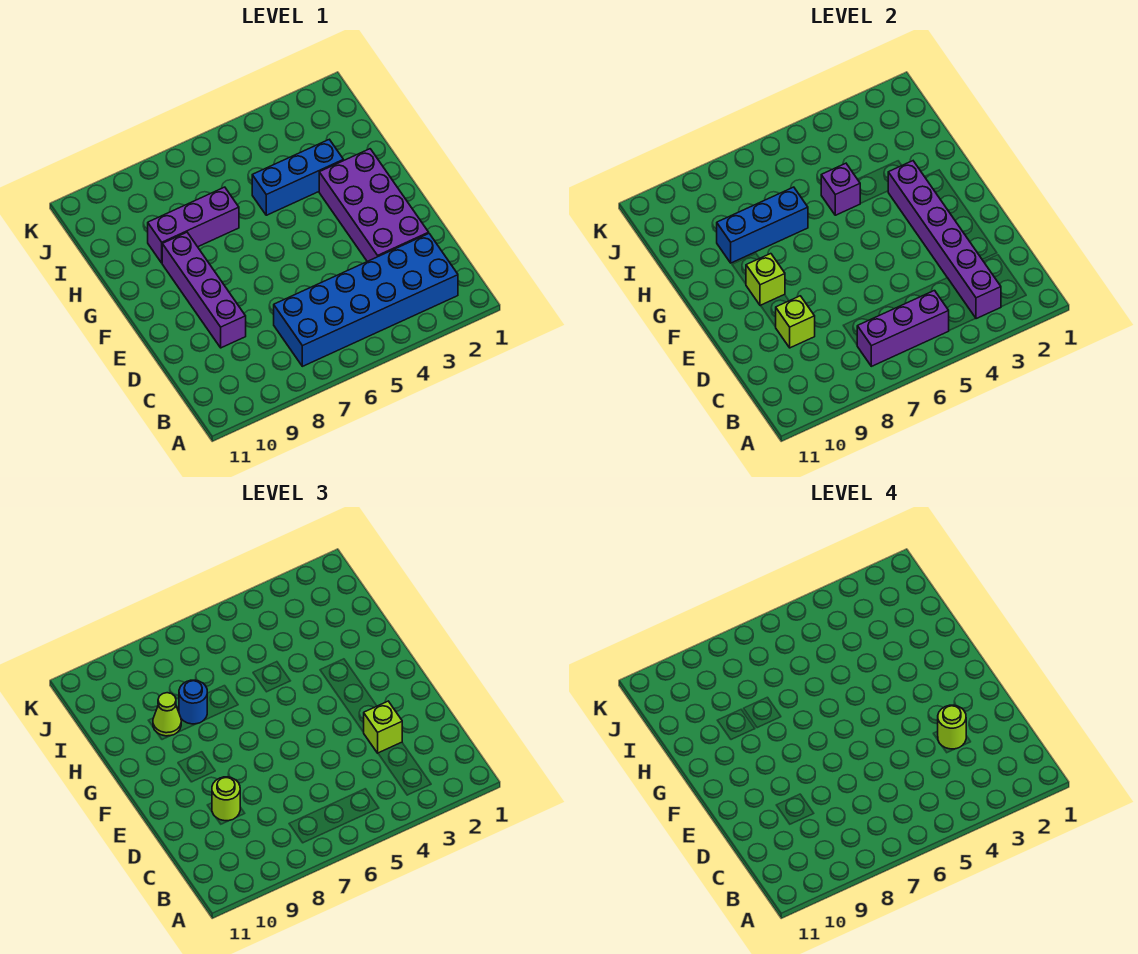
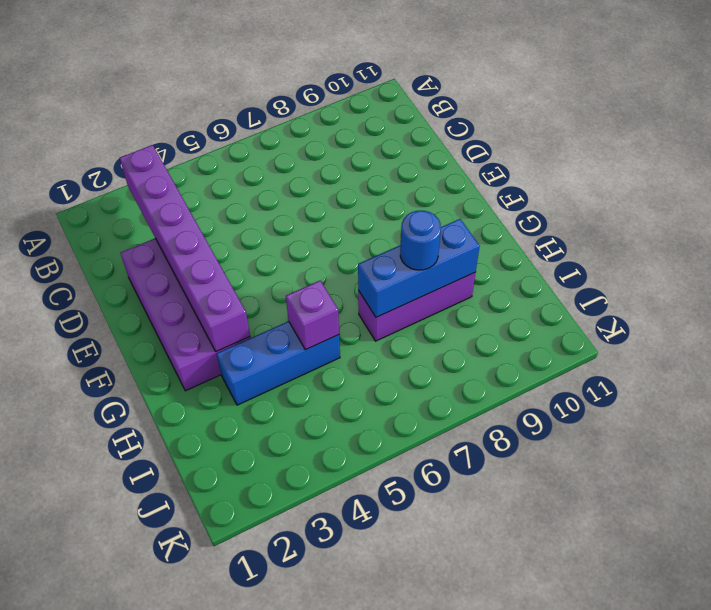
none -> blue brick B2:C7 level 1
none -> purple brick D9:G9 level 1
none -> purple brick B5:B7 level 2

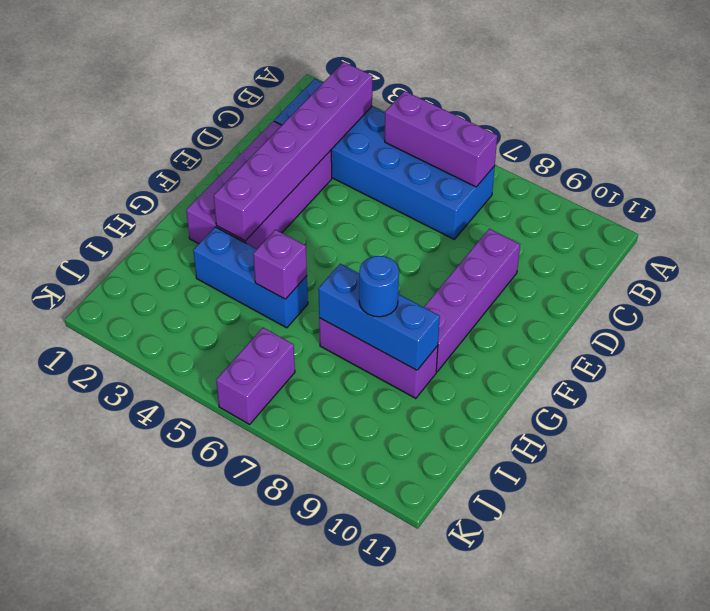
purple brick J6:K6 level 1 -> none
none -> lime brick D9 level 2
none -> lime brick F9 level 2
none -> lime brick D3 level 3

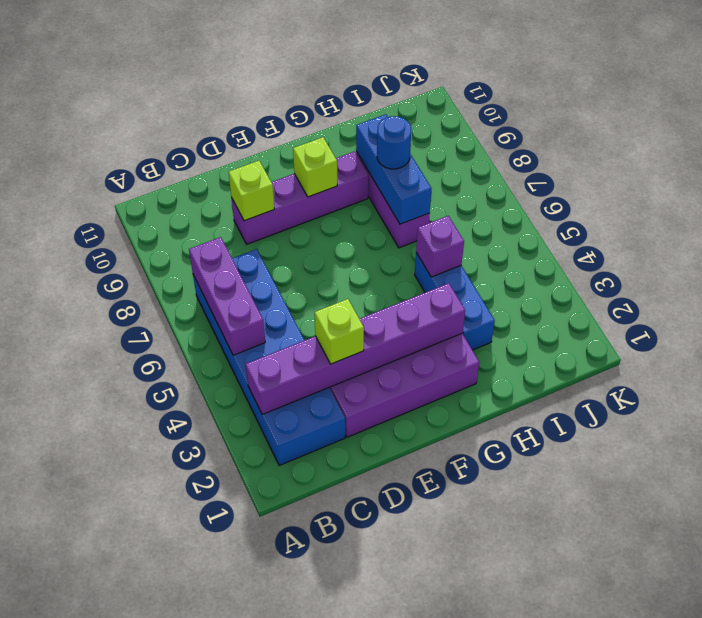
none -> lime round brick D9 level 3
none -> lime cone H9 level 3
none -> lime round brick D3 level 4

